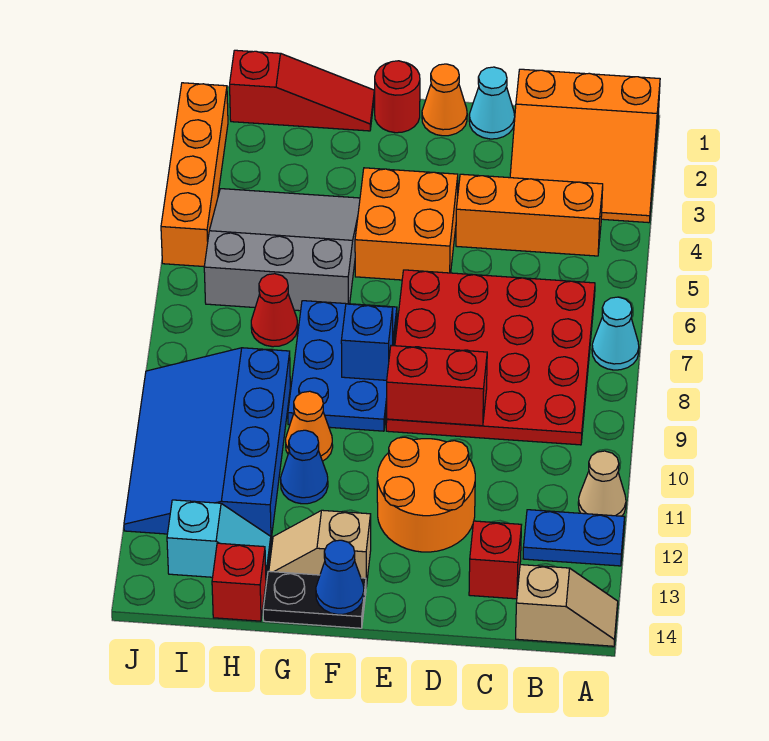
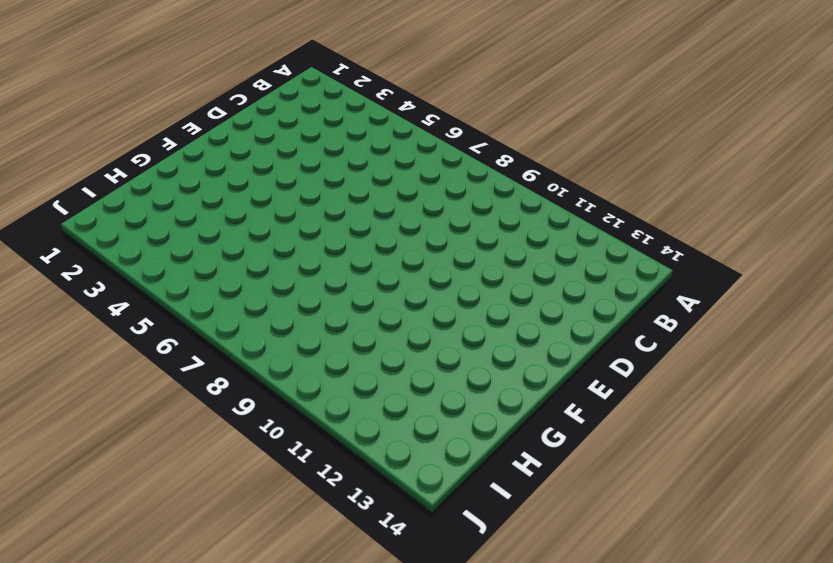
none -> orange slope A1:C3 level 1 top 1
none -> cyan cone A7 level 1
none -> tan cone A11 level 1

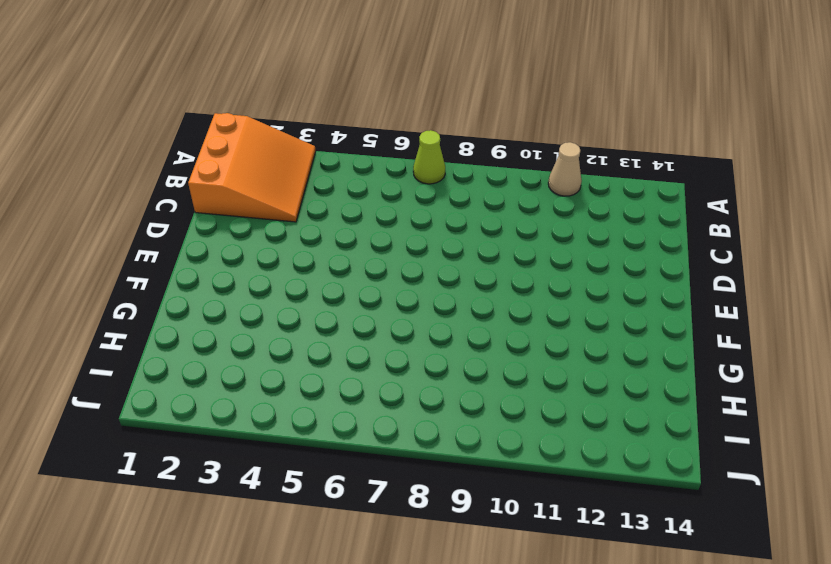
lime cone A7 level 1 -> cyan cone A7 level 1
none -> blue plate A12:B12 level 1
none -> tan slope A14:B14 level 1 top B
none -> orange brick B4:D4 level 1

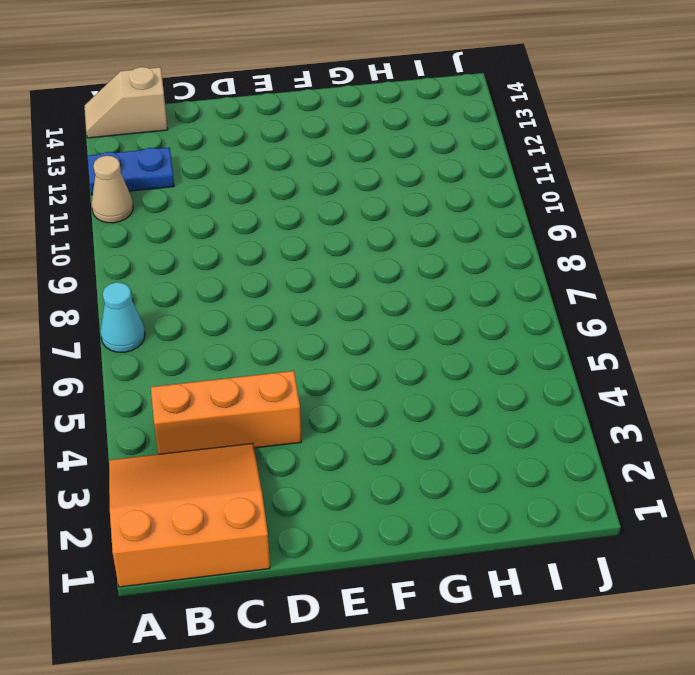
none -> red plate B6:E9 level 1
none -> red brick C13 level 1
none -> cyan cone D1 level 1

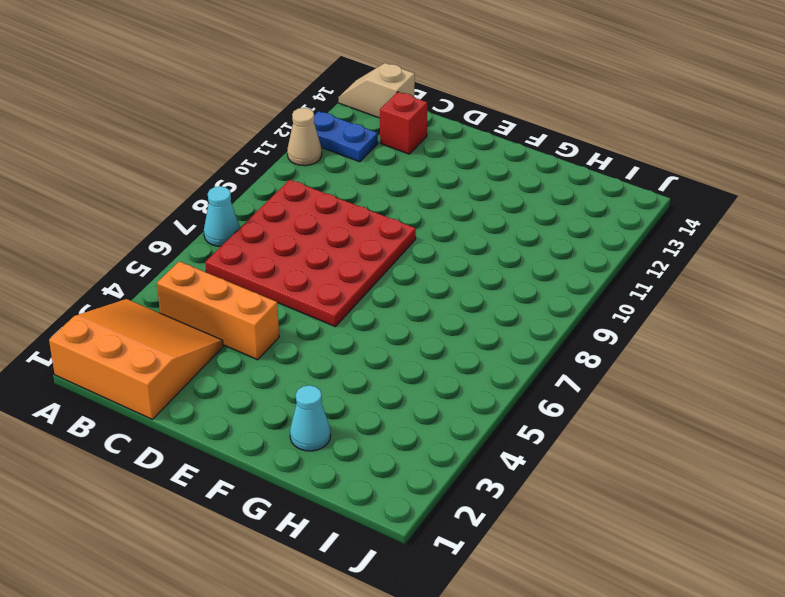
cyan cone G2 level 1 -> cyan cone D1 level 1
none -> orange round brick D11:E12 level 1
none -> orange cone E1 level 1
none -> orange brick E4:F5 level 1

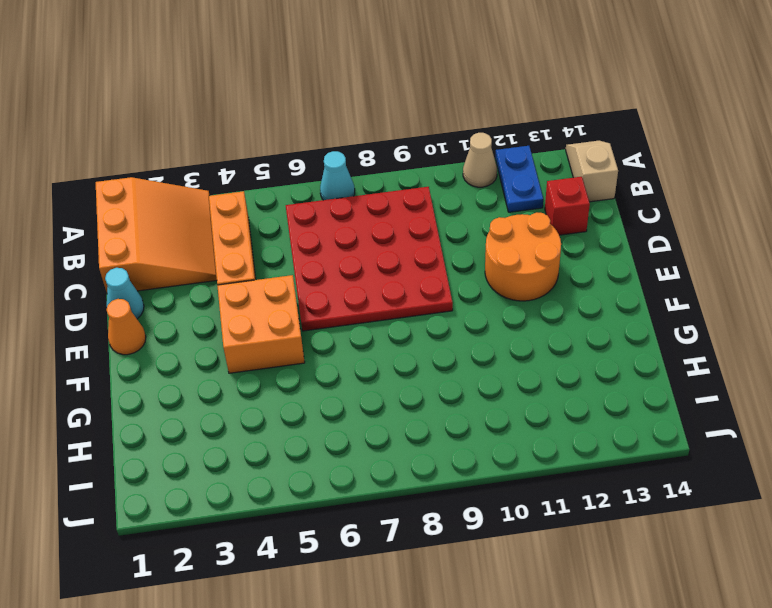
none -> red round brick F1 level 1
none -> blue plate F7:G9 level 1
none -> tan slope F13:G13 level 1 top F

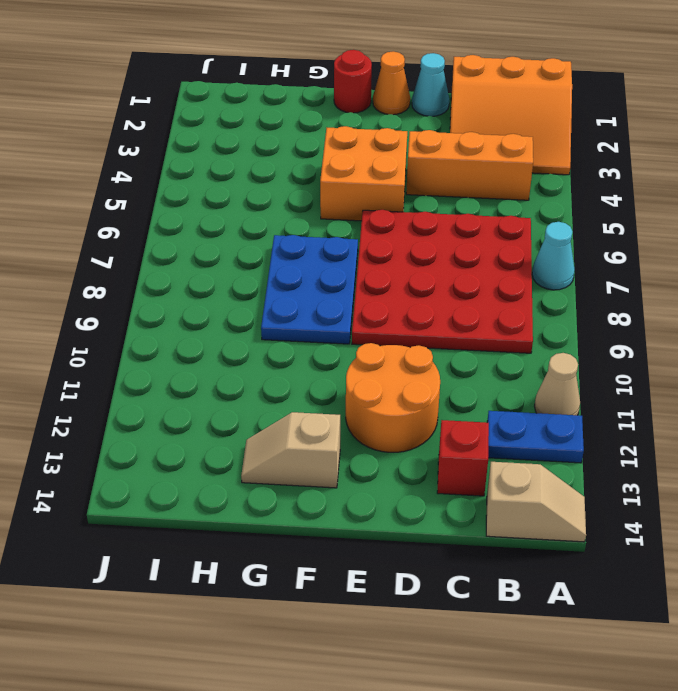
none -> black plate F14:G14 level 1
none -> red slope G1:I1 level 1 top I
none -> grey slope G4:I6 level 1 top 6

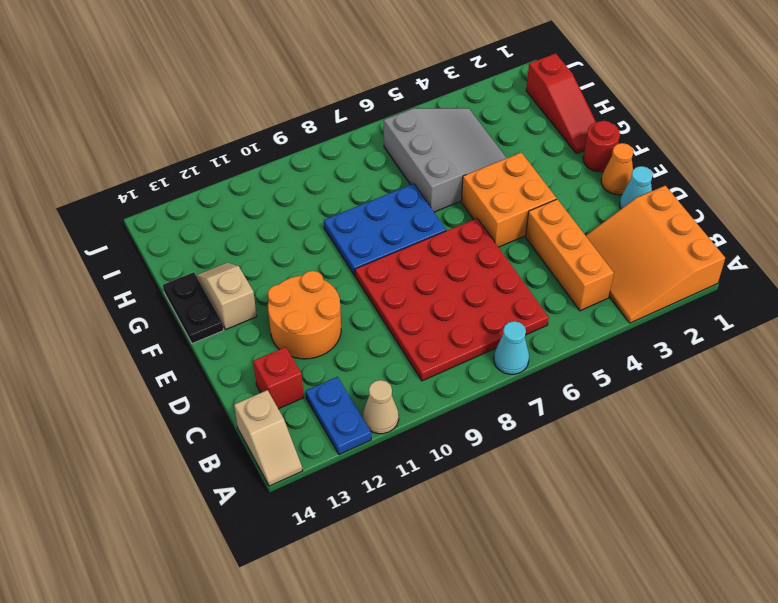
none -> orange cone G10 level 1
none -> blue cone G11 level 1
none -> red cone H7 level 1

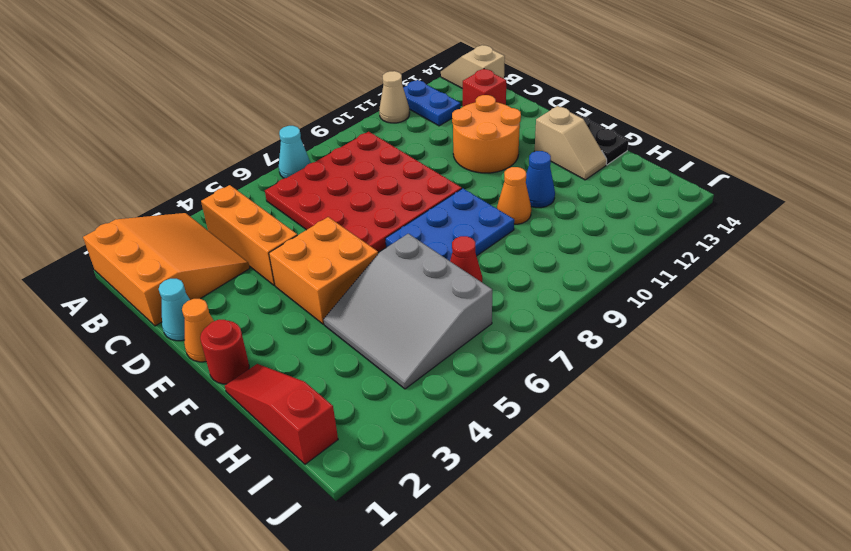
none -> blue slope H9:J12 level 1 top H
none -> cyan slope H13:I13 level 1 top I
none -> red brick H14 level 1

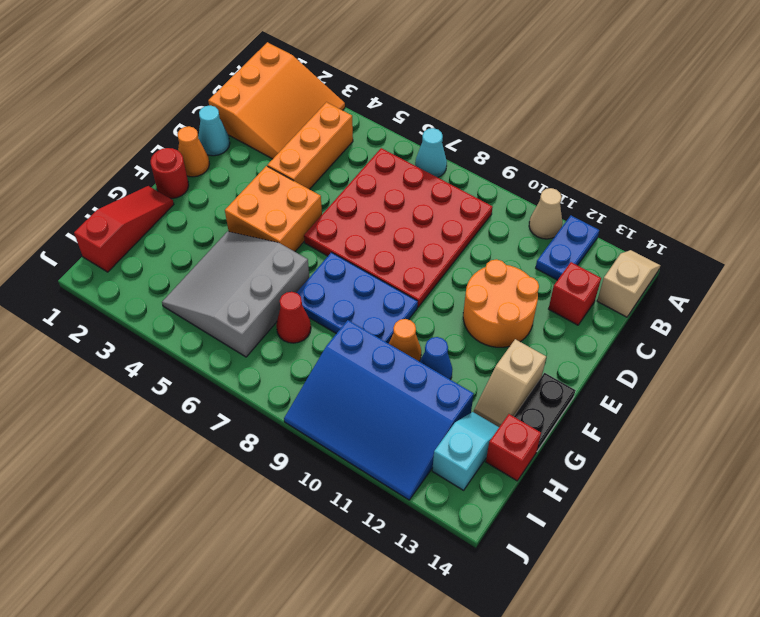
none -> orange brick J2:J5 level 1
none -> red brick D9:E9 level 2
none -> blue brick F8 level 2

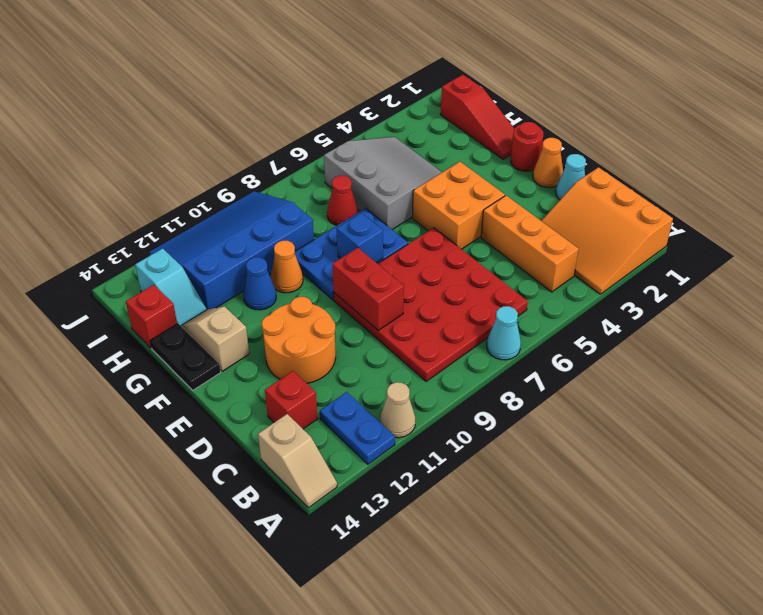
none -> orange brick J2:J5 level 1
none -> blue cone F14 level 2

